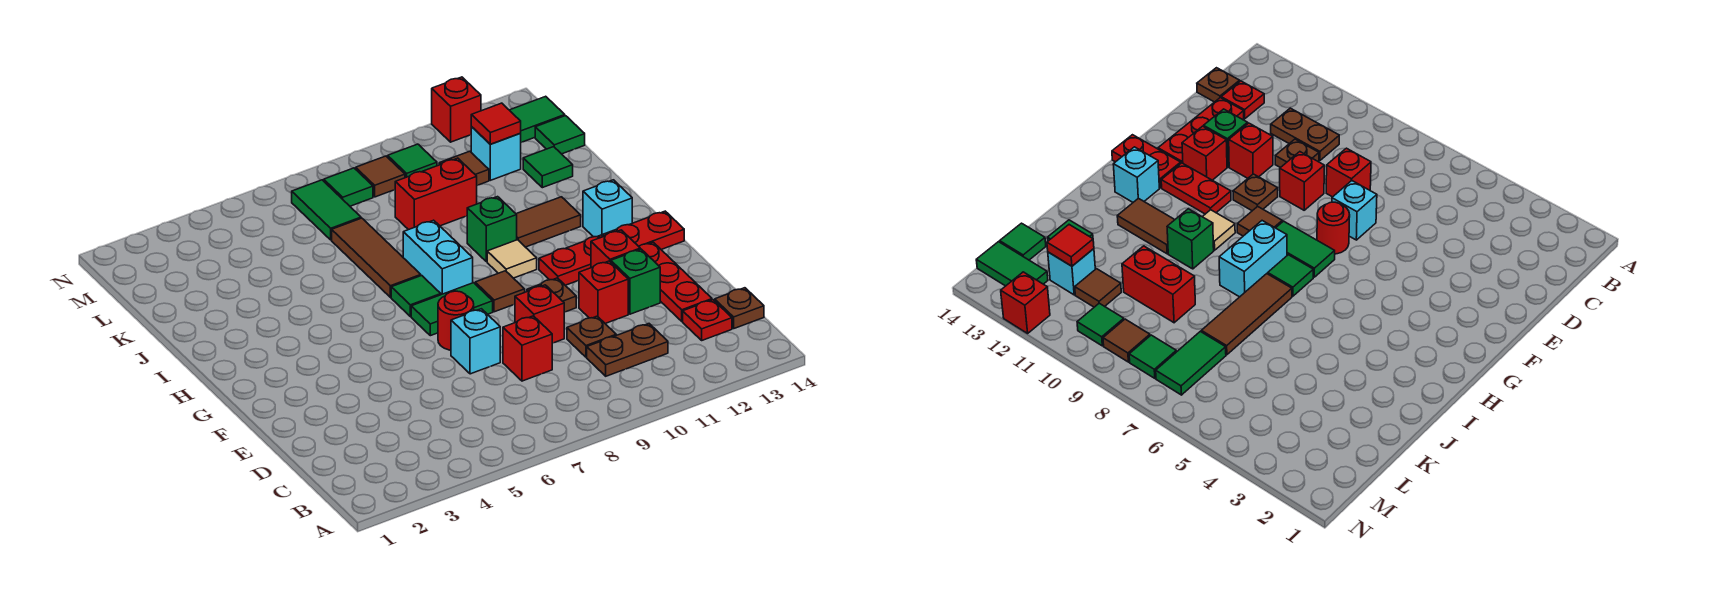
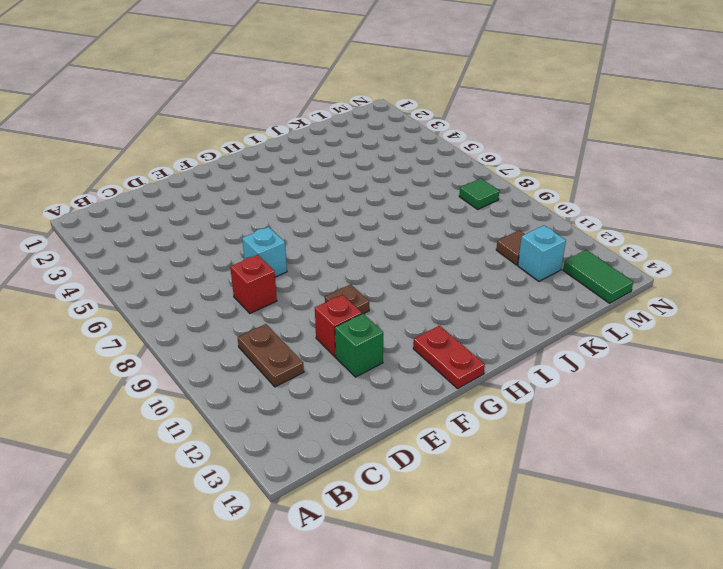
none -> red plate C13 level 1
none -> brown plate C14 level 1
none -> brown plate D10 level 1
none -> red plate D13:F13 level 1

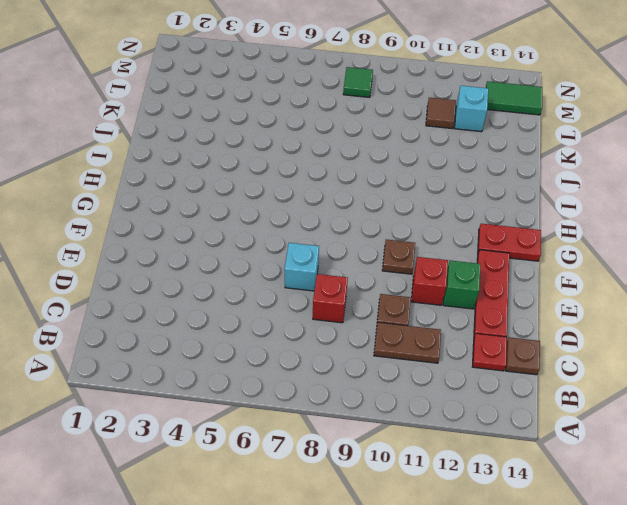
none -> red brick E9 level 1
none -> red round brick F7 level 1
none -> red brick F12 level 1
none -> green tile G7:G8 level 1

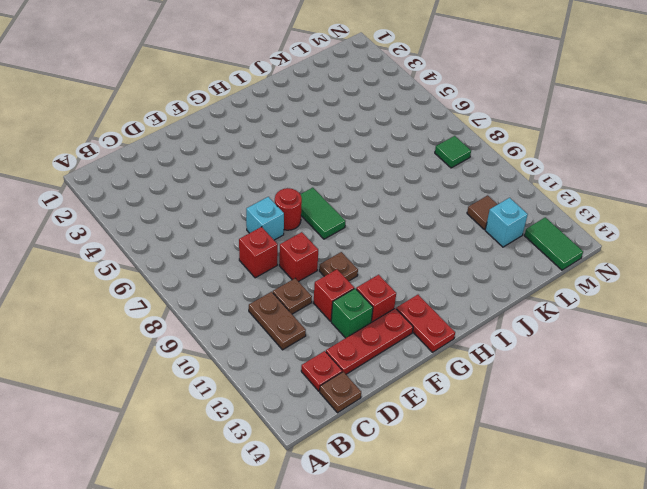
none -> brown tile G9 level 1
none -> red plate G11:G12 level 1
none -> green tile H7 level 1
none -> cyan brick H8:I8 level 1

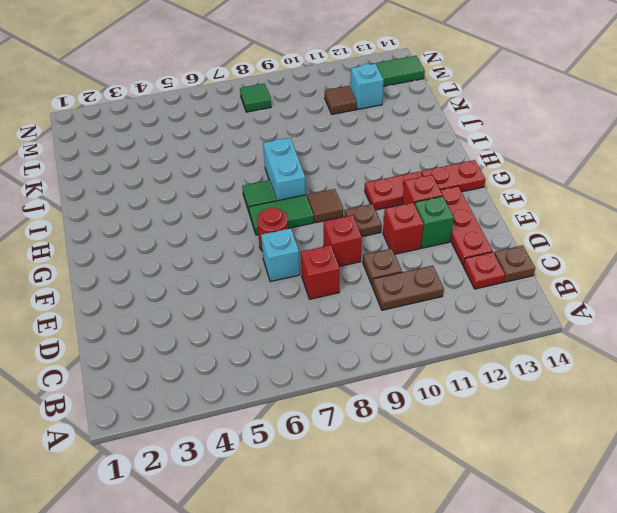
none -> tan tile H10 level 1
none -> cyan brick H13 level 1
none -> brown tile I7:K7 level 1
none -> green brick I10 level 1

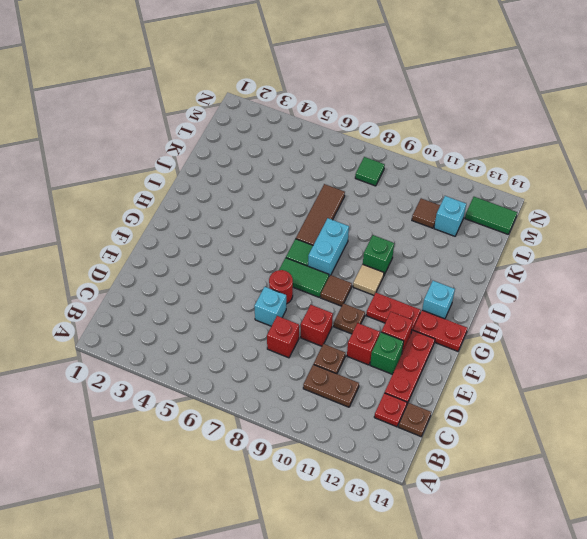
none -> brown tile I11:I12 level 1
none -> red brick K9:K10 level 1
none -> green tile K13 level 1
none -> green tile L7:M7 level 1

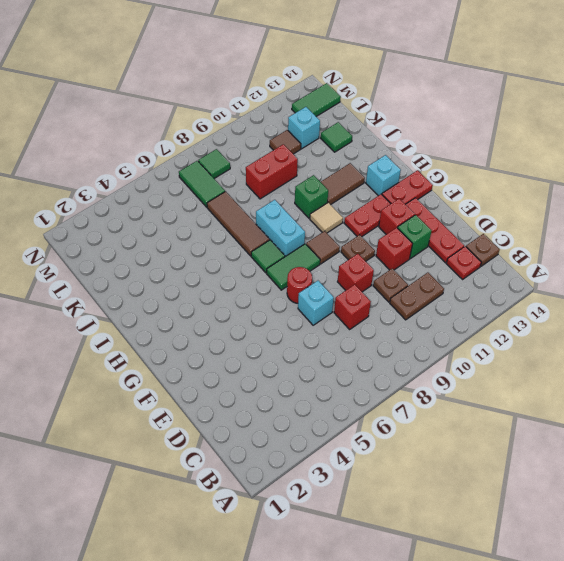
none -> green tile L14 level 1
none -> brown tile M9 level 1
none -> green tile M10 level 1
none -> red brick N12 level 1

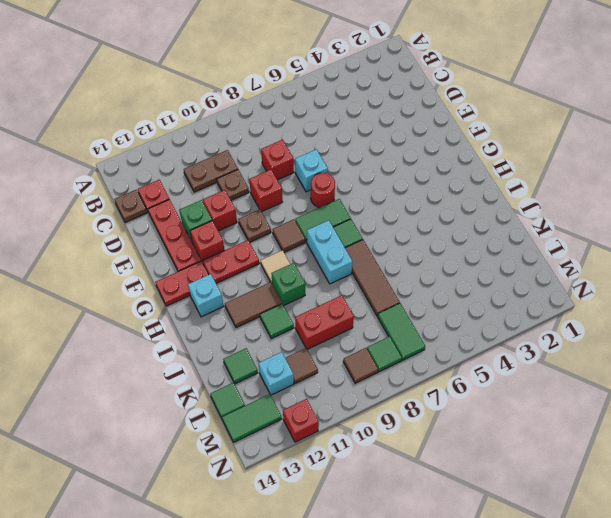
green tile J11 level 1 -> green tile M10 level 1
none -> red tile L12 level 2

